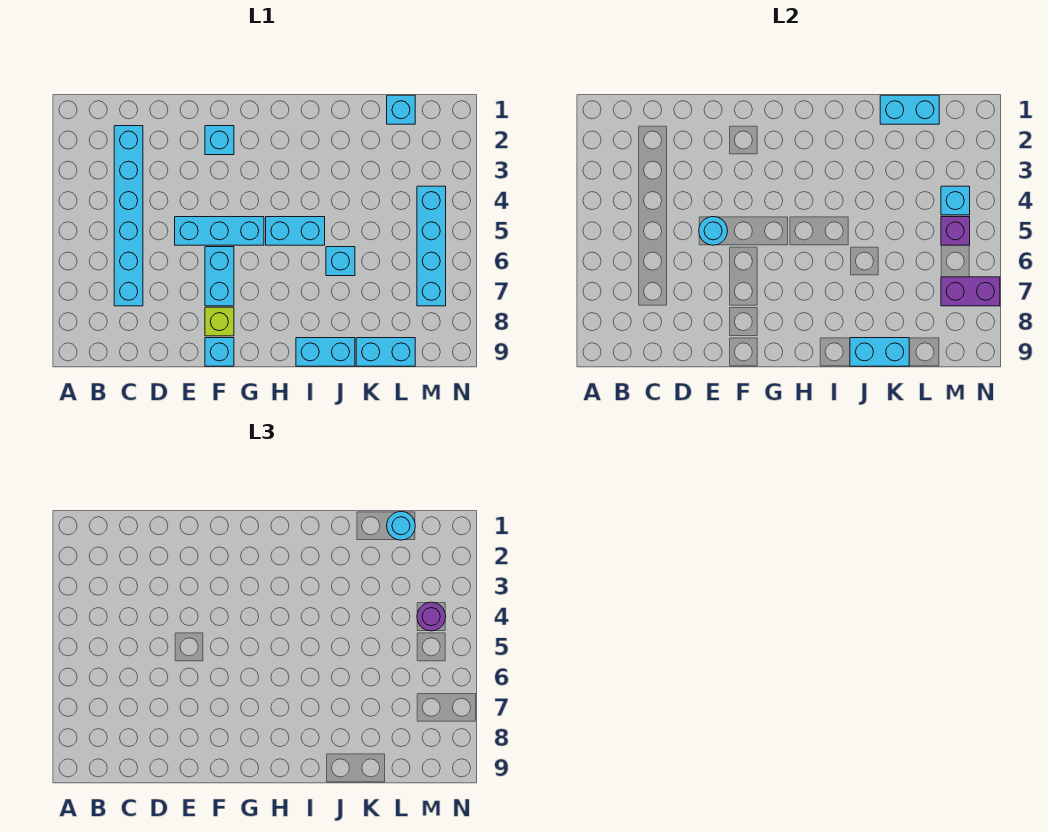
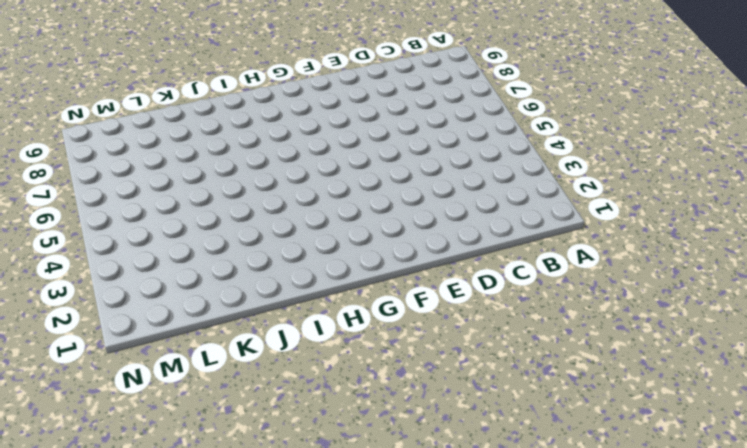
none -> cyan brick C2:C7 level 1
none -> cyan brick E5:G5 level 1
none -> cyan brick F2 level 1

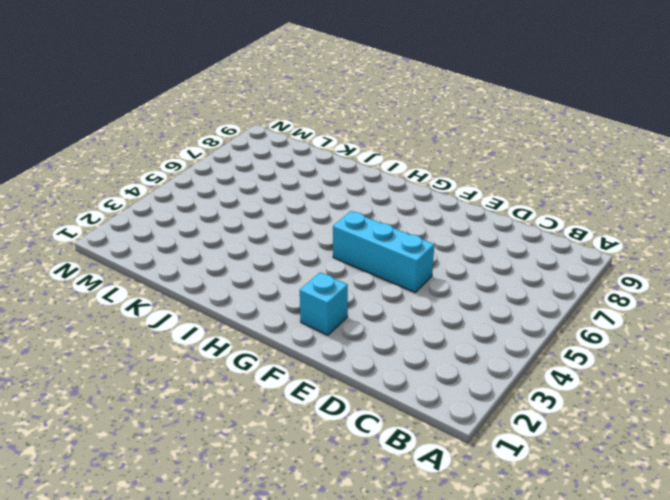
none -> cyan brick C2:C7 level 1
none -> cyan brick F6:F7 level 1
none -> lime brick F8 level 1

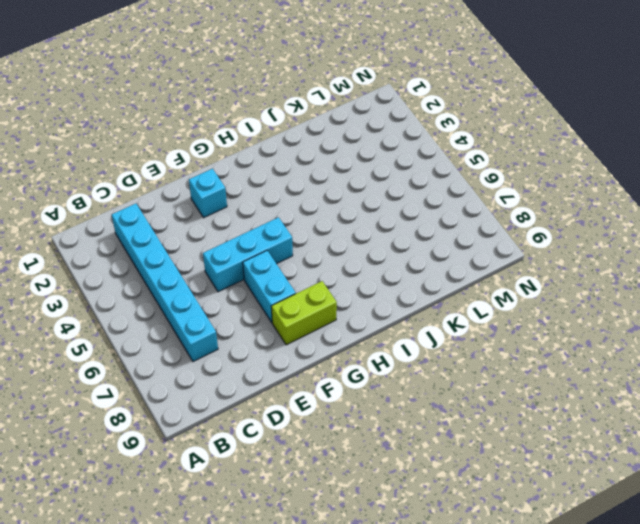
lime brick F8:G8 level 1 -> lime brick F8 level 1
none -> cyan brick F9 level 1
none -> cyan brick H5:I5 level 1
none -> cyan brick I9:J9 level 1

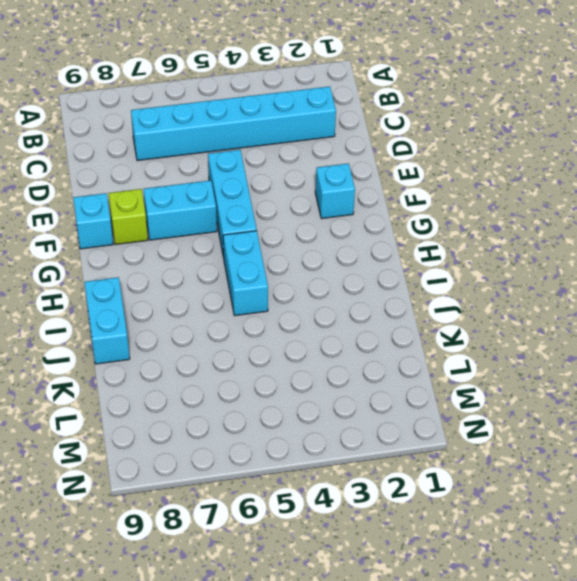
none -> cyan brick J6 level 1
none -> cyan brick K9:L9 level 1
none -> cyan brick L1 level 1

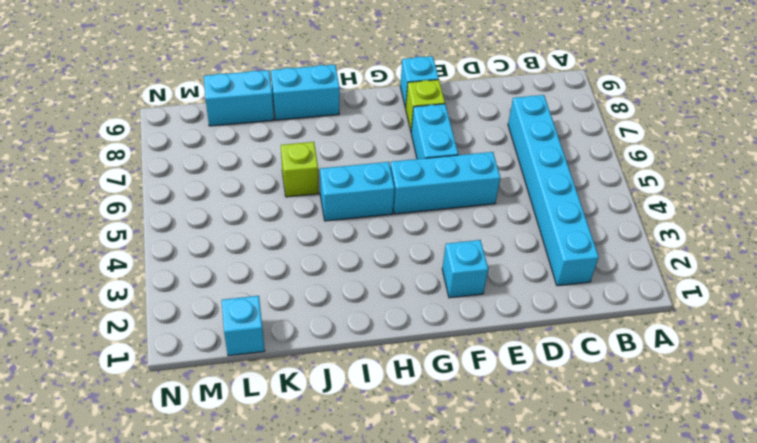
lime brick J6 level 1 -> cyan brick J6 level 1
none -> cyan brick M4:M7 level 1
none -> cyan round brick E5 level 2
none -> cyan brick J9:K9 level 2

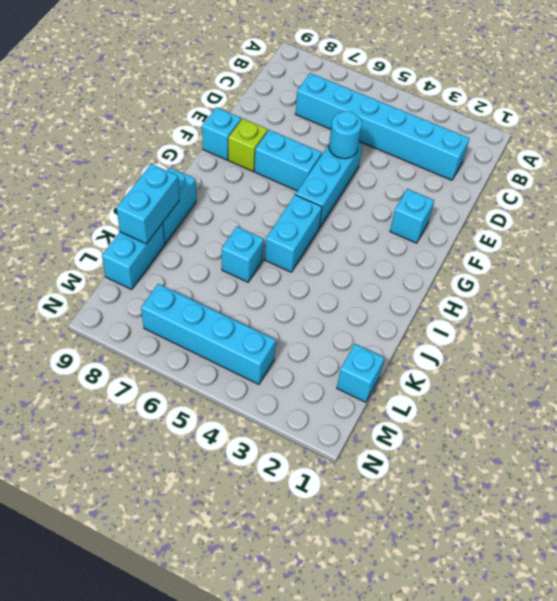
none -> cyan brick K1:L1 level 2
none -> cyan brick M4 level 2
none -> purple brick M5 level 2

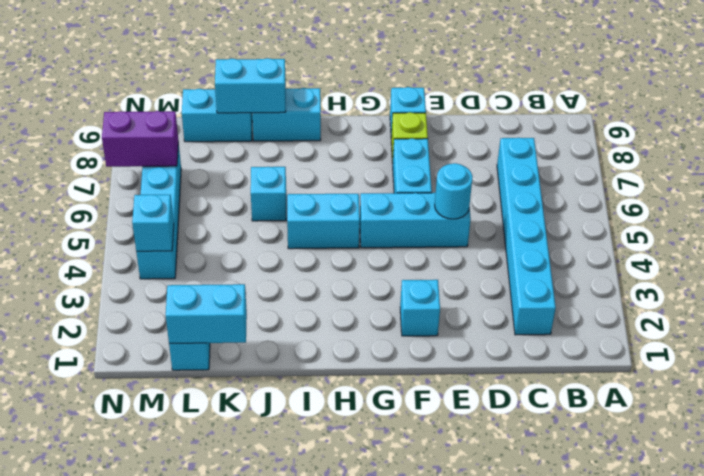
none -> purple brick M5 level 2
none -> cyan round brick L1 level 3
none -> purple round brick M4 level 3

